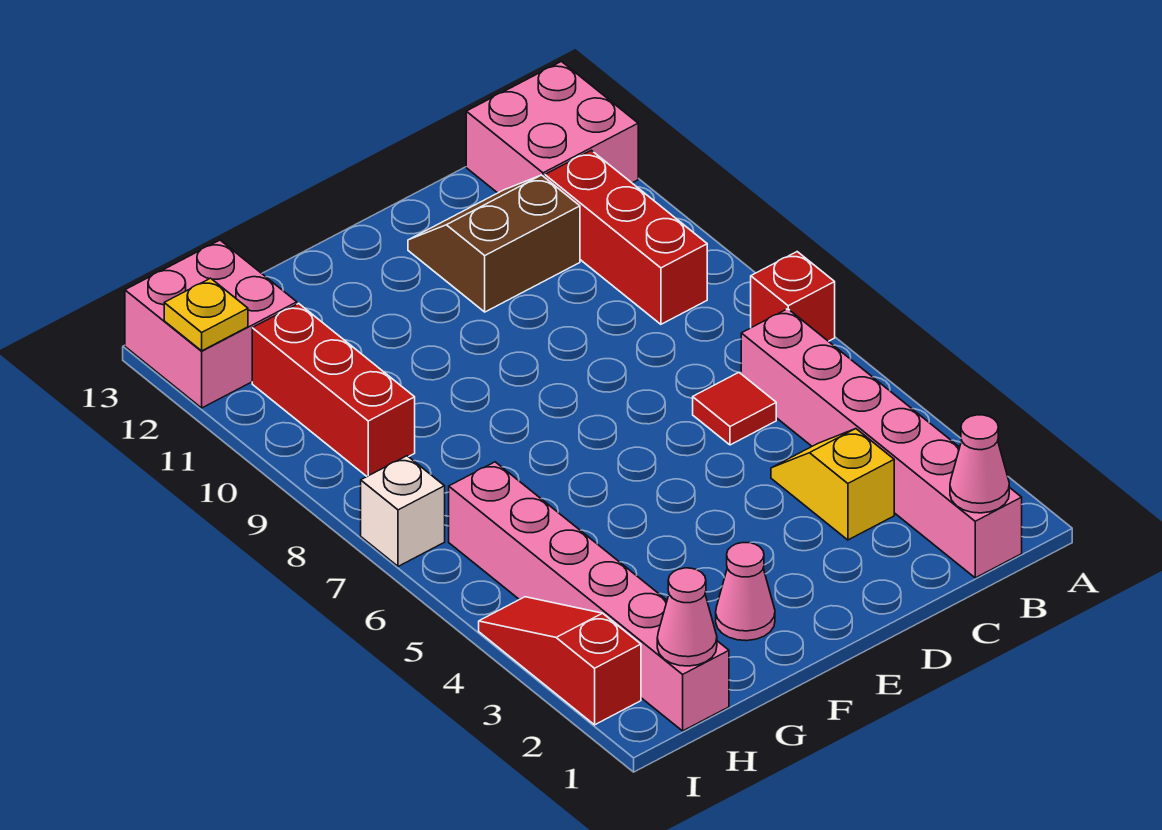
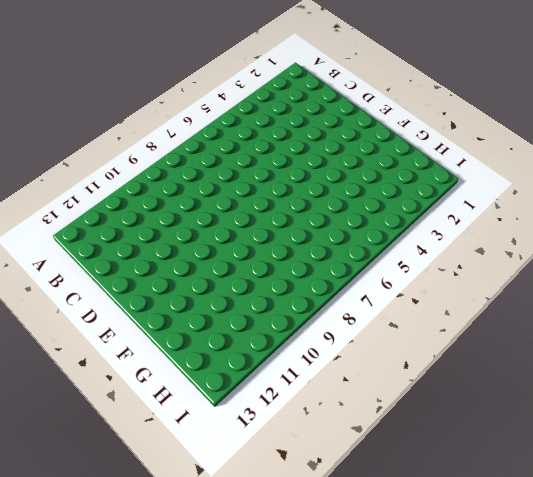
none -> red brick A7 level 1
none -> pink brick A12:B13 level 1
none -> pink brick B1:B6 level 1

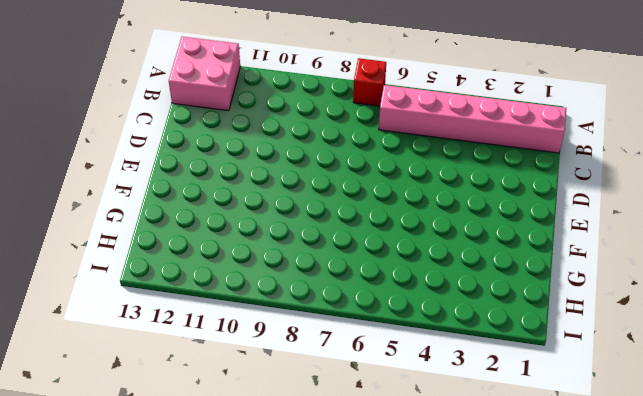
none -> red brick B9:B11 level 1
none -> yellow slope C3:C4 level 1 top 3
none -> red tile C6 level 1

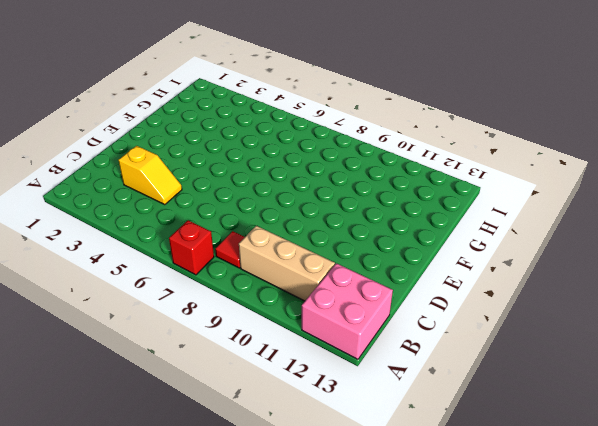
red tile B8 level 1 -> red tile C6 level 1
tan brick B9:B11 level 1 -> red brick B9:B11 level 1
none -> pink brick B1:B6 level 1
none -> brown slope C11:D12 level 1 top 11
none -> pink cone F2 level 1

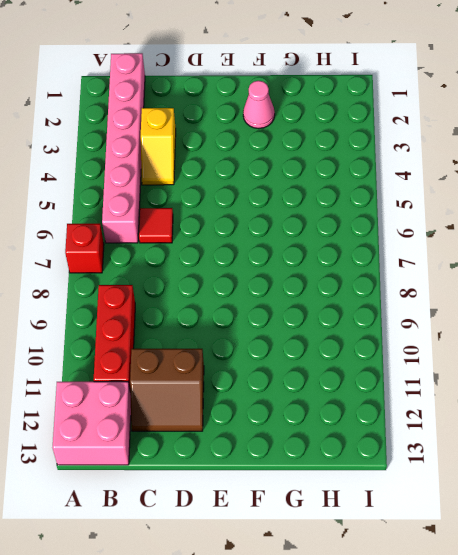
none -> pink brick H1:H6 level 1
none -> red brick H9:H11 level 1
none -> pink brick H12:I13 level 1

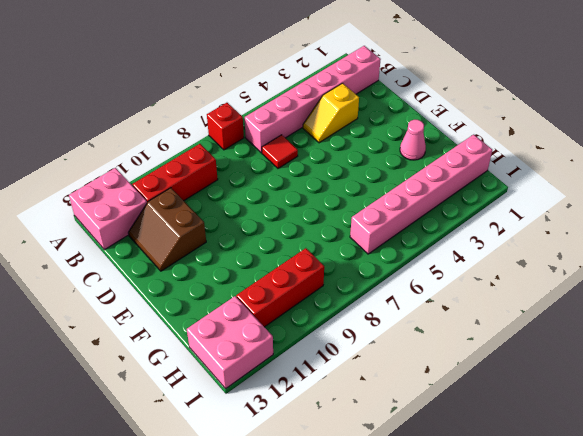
none -> red slope I2:I4 level 1 top 2
none -> white brick I7 level 1
none -> pink cone B1 level 2

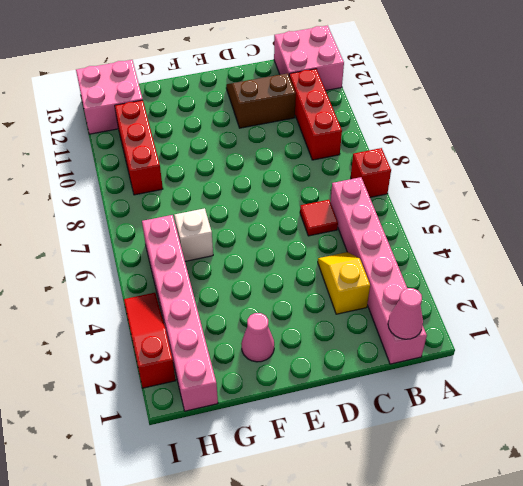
white brick G6 level 1 -> white brick I7 level 1
none -> pink cone H1 level 2
none -> yellow plate I12 level 2

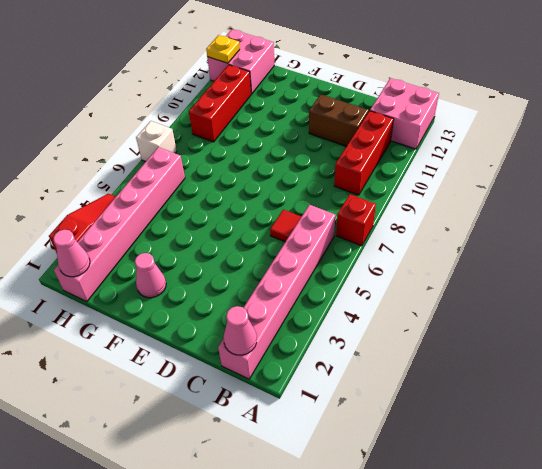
none -> yellow slope C3:C4 level 1 top 3

